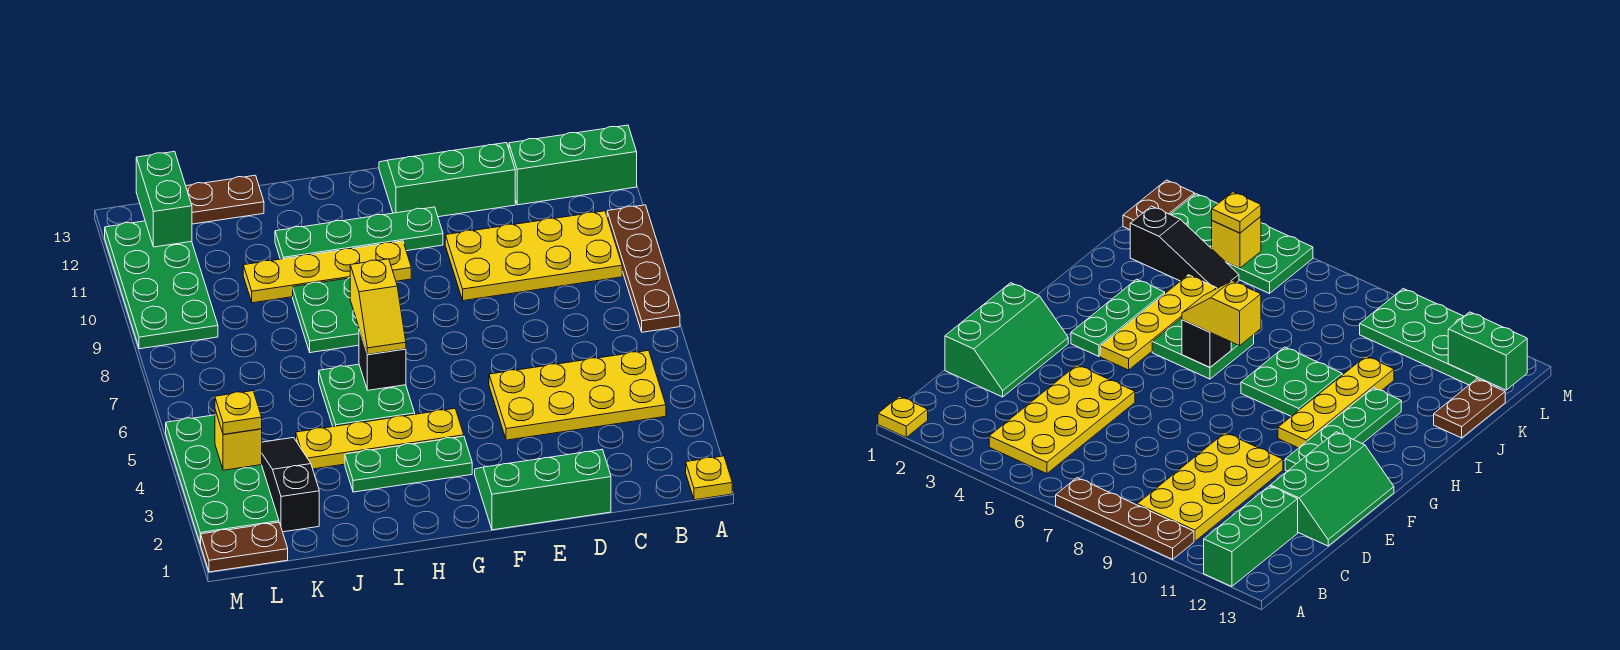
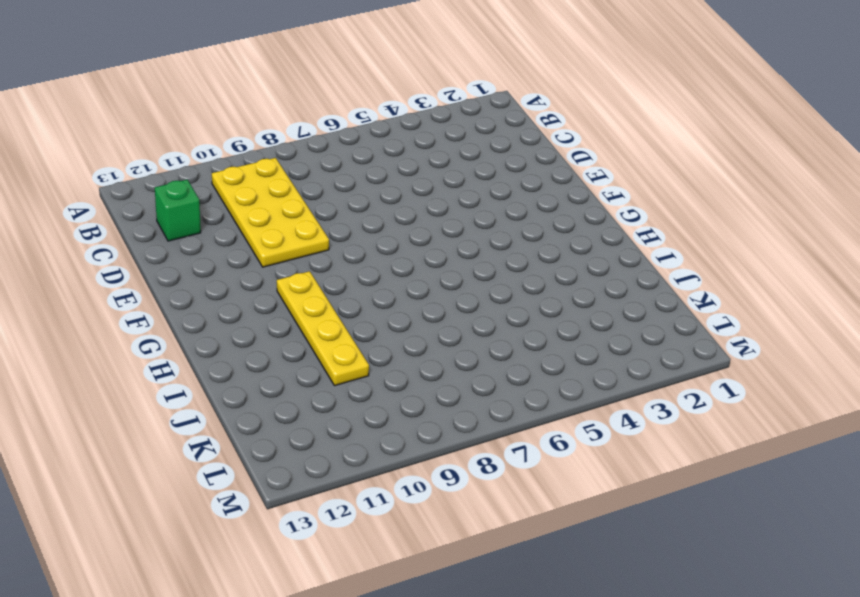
green brick C12 level 1 -> green brick A12:C12 level 1
none -> yellow plate A1 level 1
none -> brown plate A7:A10 level 1
none -> yellow plate B4:E5 level 1

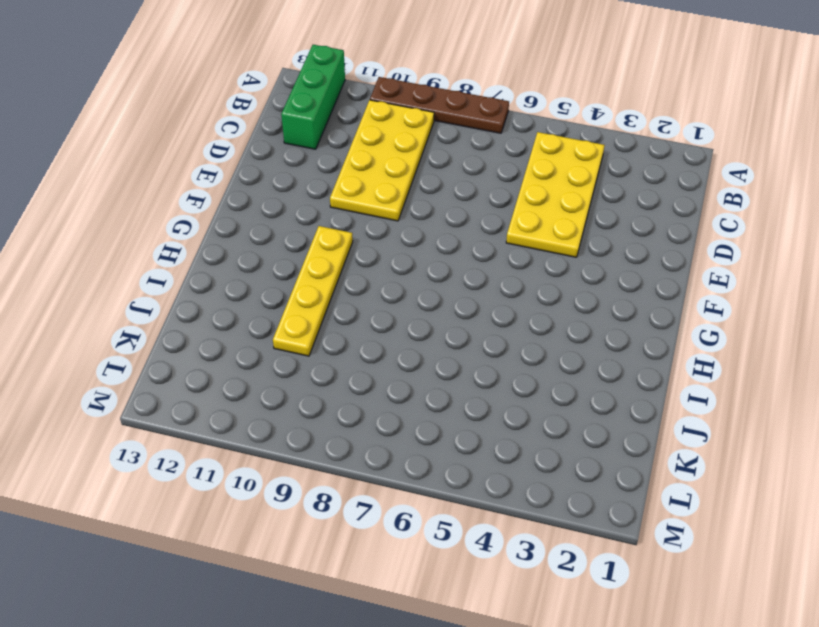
none -> yellow plate A1 level 1
none -> green slope D1:F2 level 1 top 1
none -> green slope D12:F13 level 1 top 12

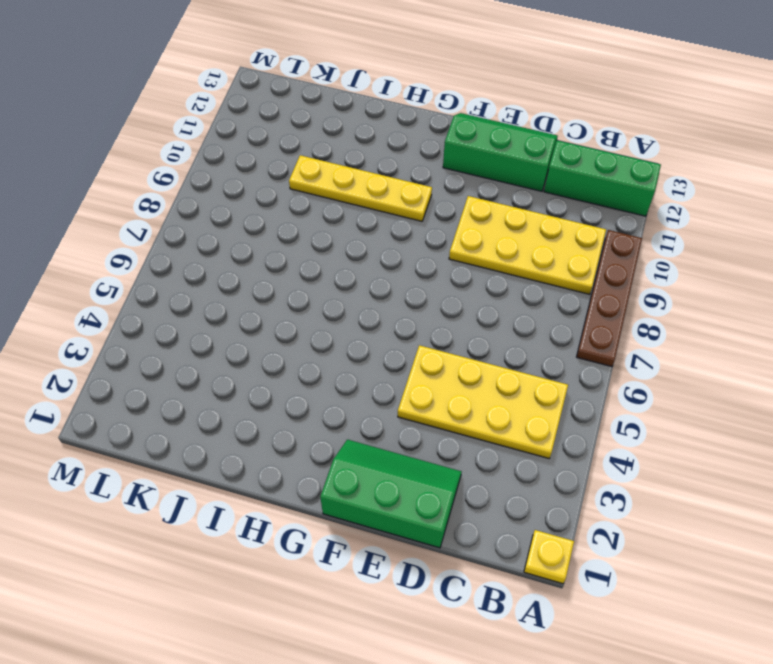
none -> green plate F11:I11 level 1
none -> green plate G3:I3 level 1
none -> yellow plate G4:J4 level 1

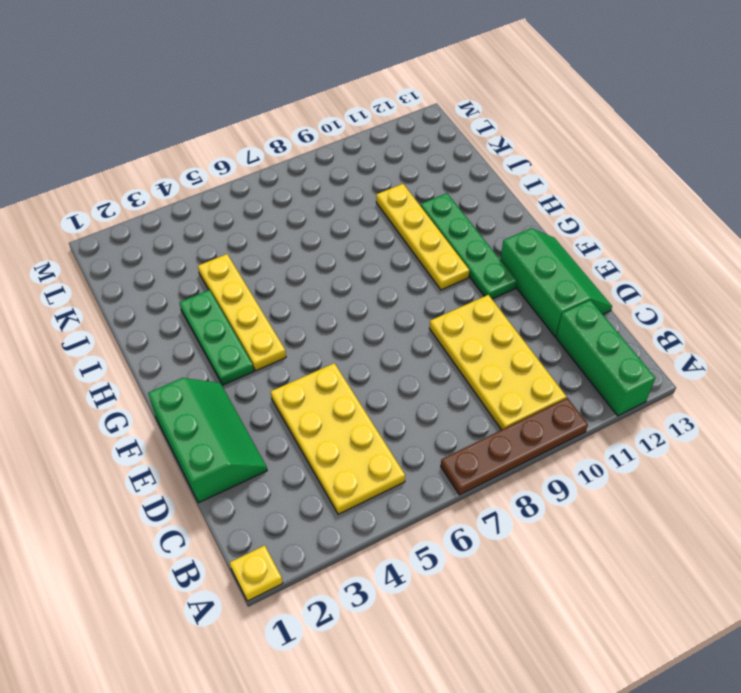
none -> green plate H5:I6 level 1
none -> green plate H8:I9 level 1
none -> brown plate J13:K13 level 1

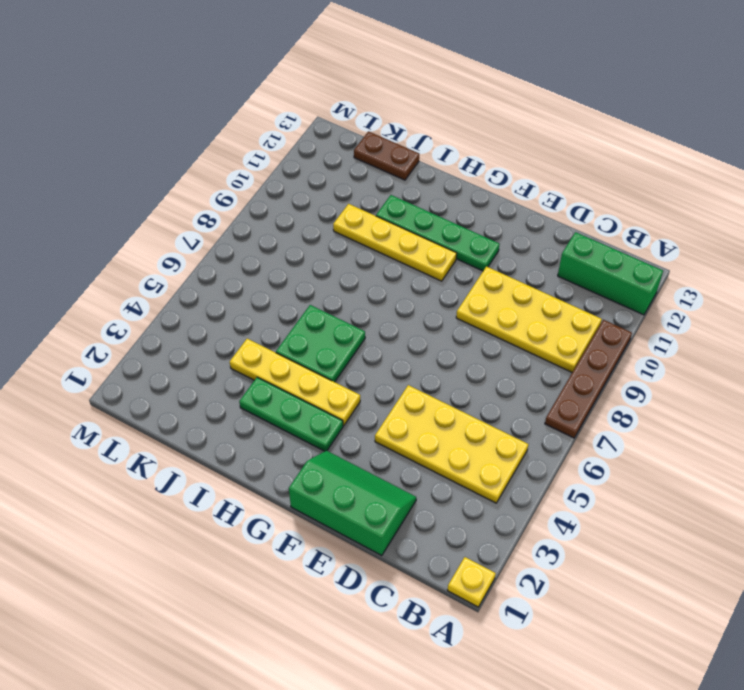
none -> green slope D12:F13 level 1 top 12
none -> green plate H8:I9 level 1
none -> black slope K2:K4 level 1 top 2

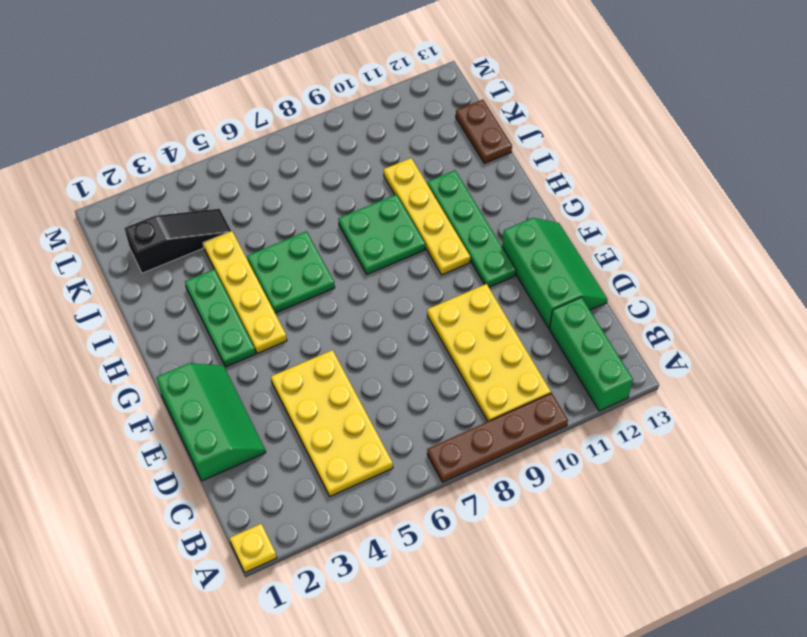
none -> brown plate L1:M1 level 1
none -> green plate L2:M5 level 1
none -> green plate L9:M12 level 1

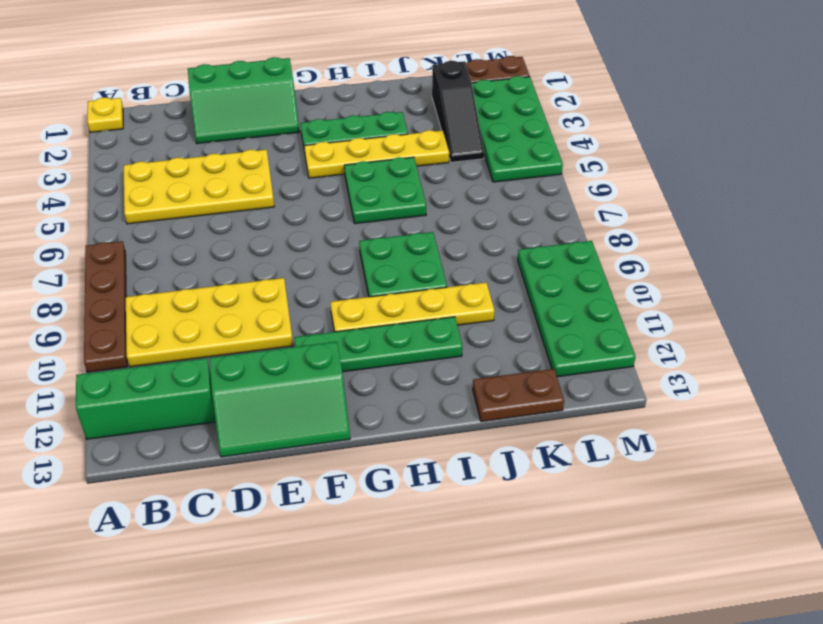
none -> black brick H6 level 2
none -> yellow brick L4 level 2
none -> green brick L12:L13 level 2

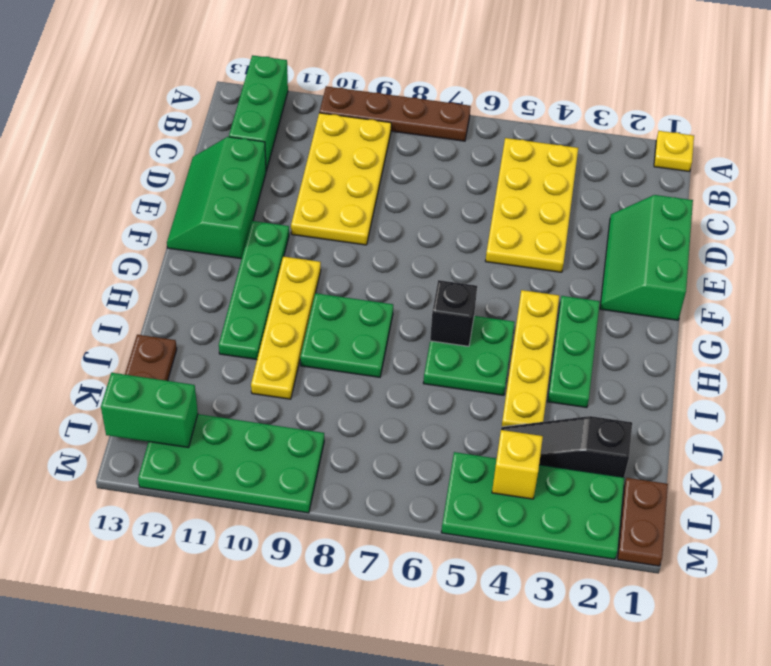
none -> yellow slope H6:H7 level 3 top 7
none -> yellow plate L4 level 3

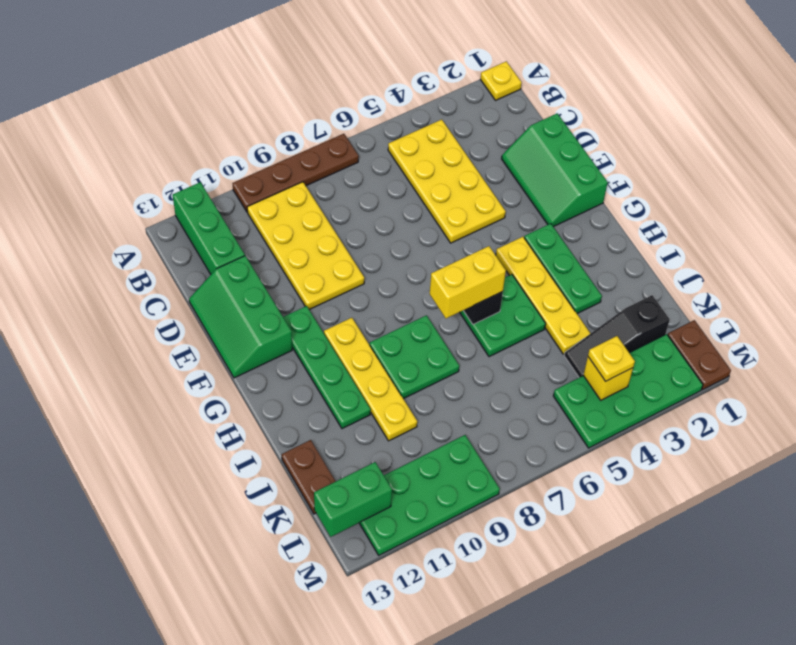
yellow brick H6:H7 level 3 -> yellow slope H6:H7 level 3 top 7

